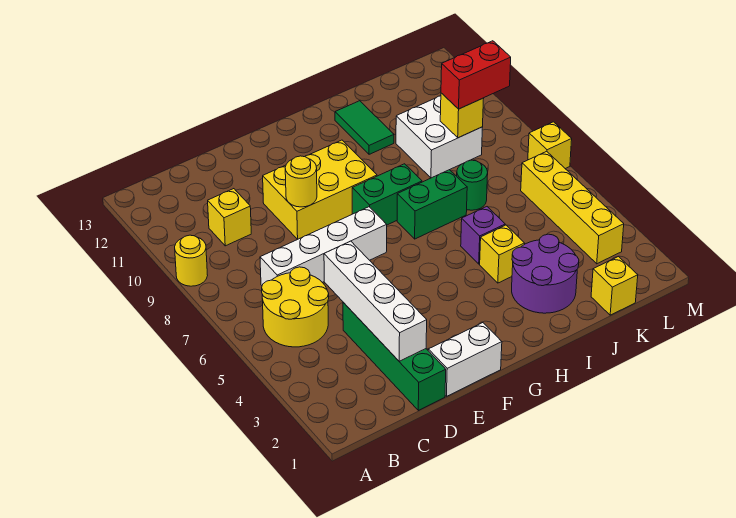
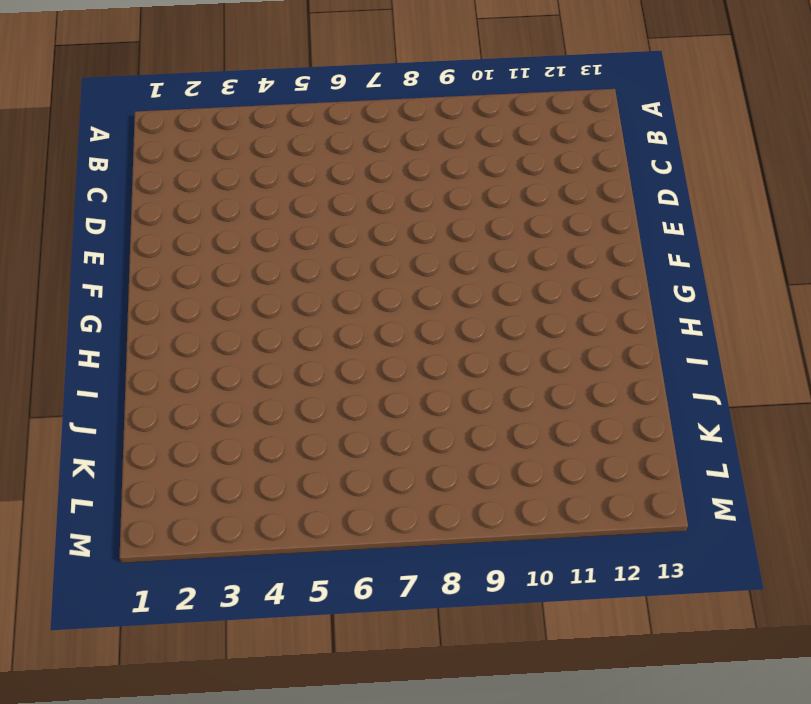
none -> yellow round brick A9 level 1
none -> yellow round brick B5:C6 level 1
none -> white brick C7:F7 level 1

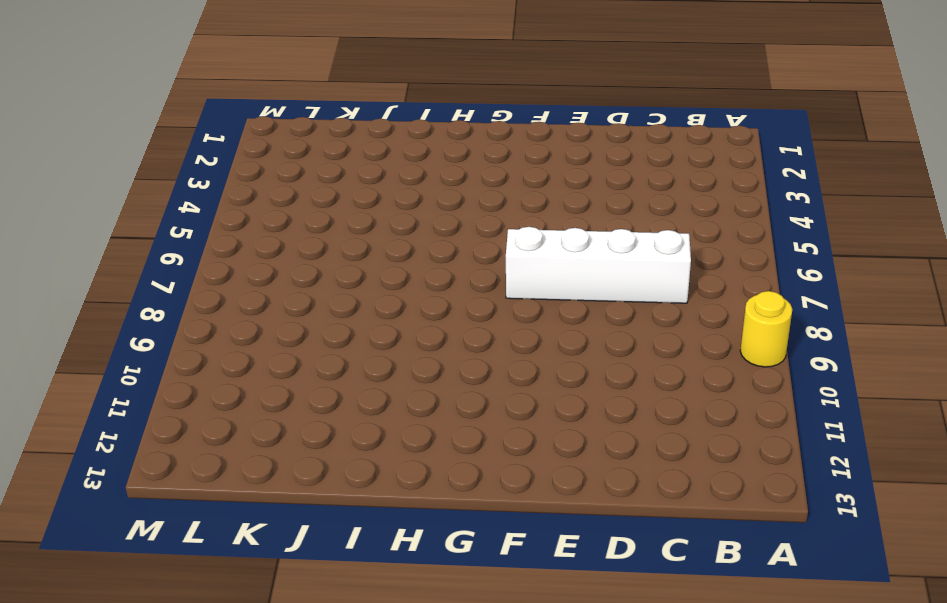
none -> yellow round brick B5:C6 level 1
none -> yellow brick C10 level 1
none -> green brick D1:D4 level 1

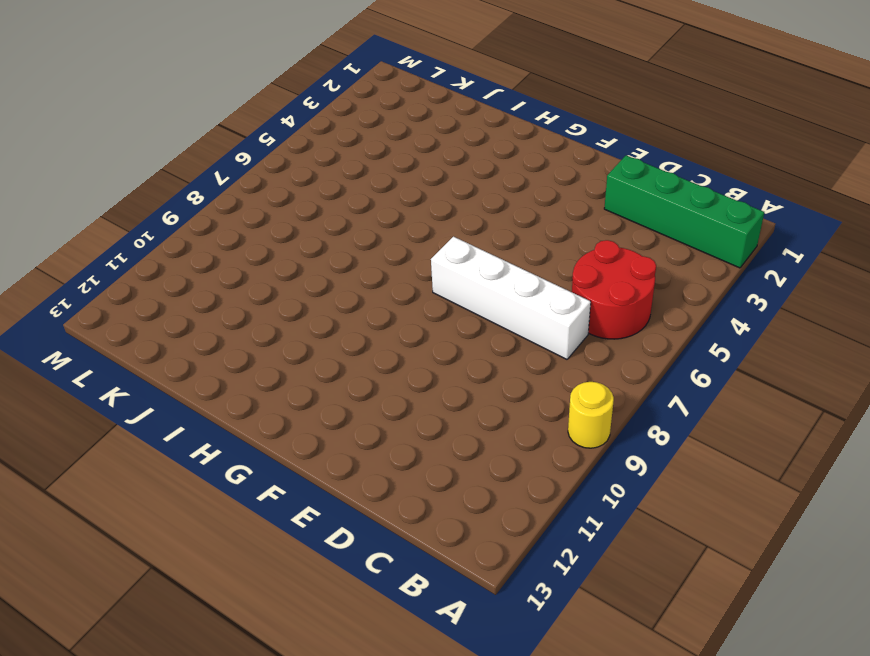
green brick A2:D2 level 1 -> green brick D1:D4 level 1
red round brick B5:C6 level 1 -> yellow round brick B5:C6 level 1
none -> yellow brick C10 level 1
none -> white brick E1:F1 level 1
none -> yellow brick E9:G10 level 1

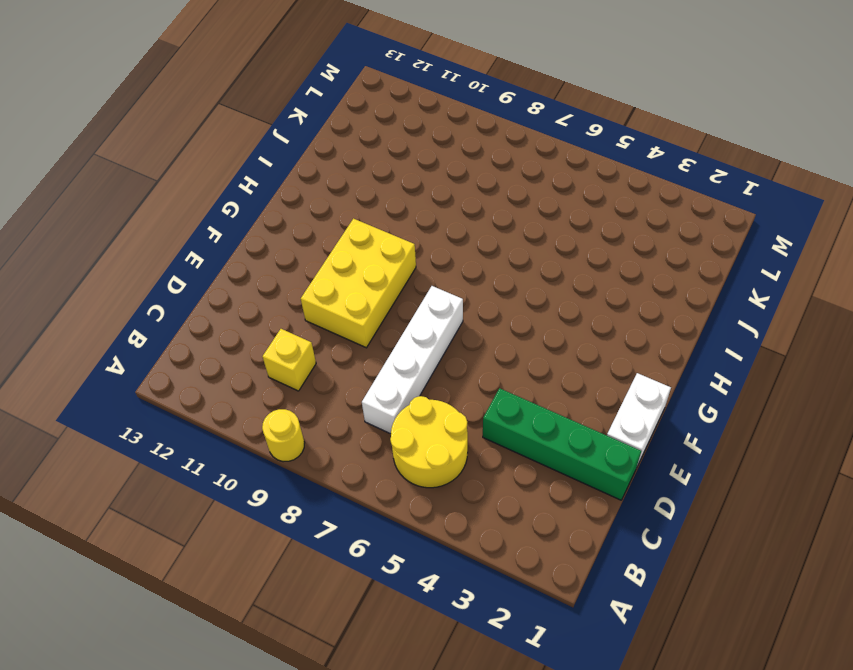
none -> green brick G8:H8 level 1
none -> green brick H7:I7 level 1
none -> purple round brick I2:J3 level 1

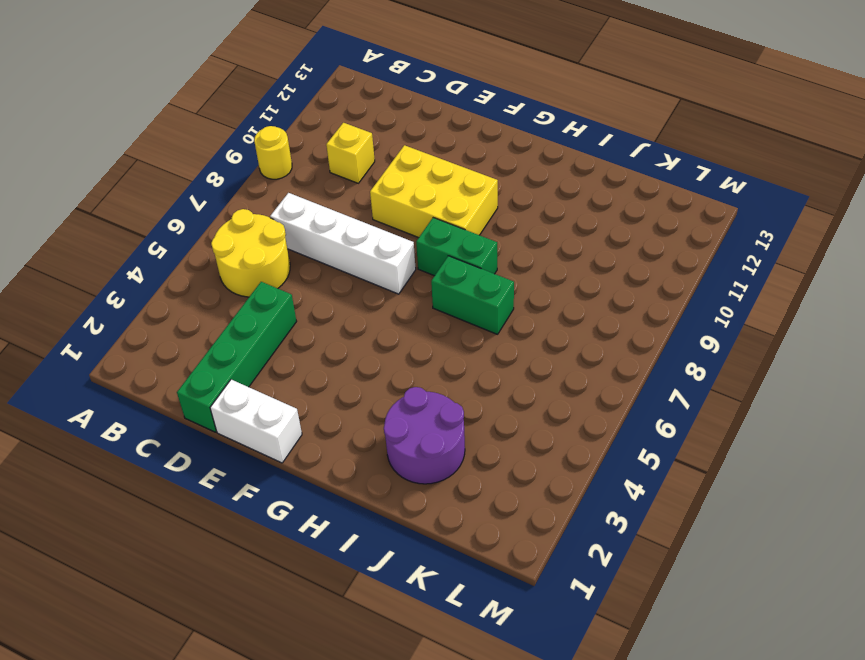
none -> yellow brick I4 level 1
none -> purple brick I5 level 1
none -> green tile I11:I12 level 1

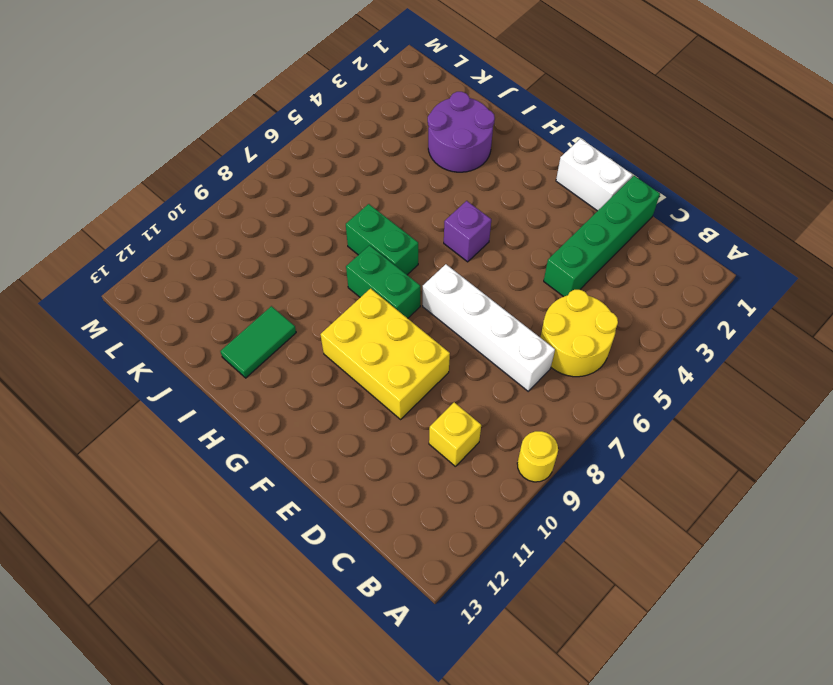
purple brick G5 level 1 -> purple brick I5 level 1
none -> yellow brick I4 level 1
none -> green round brick J7 level 1
none -> white brick J9:K10 level 1

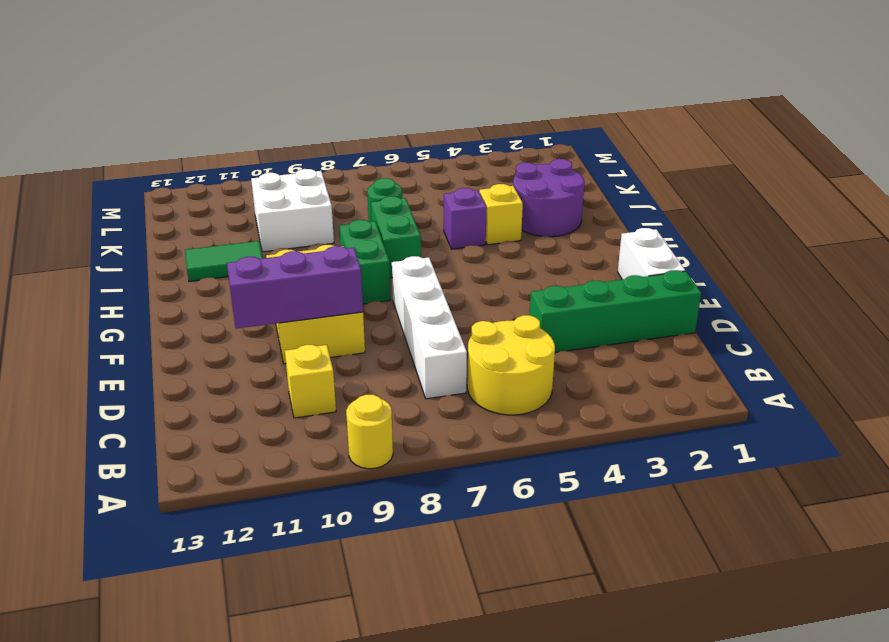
purple brick E9:E11 level 2 -> yellow round brick E9 level 2
none -> yellow brick K1 level 1
none -> yellow brick L3:L6 level 1
none -> yellow brick M7 level 1

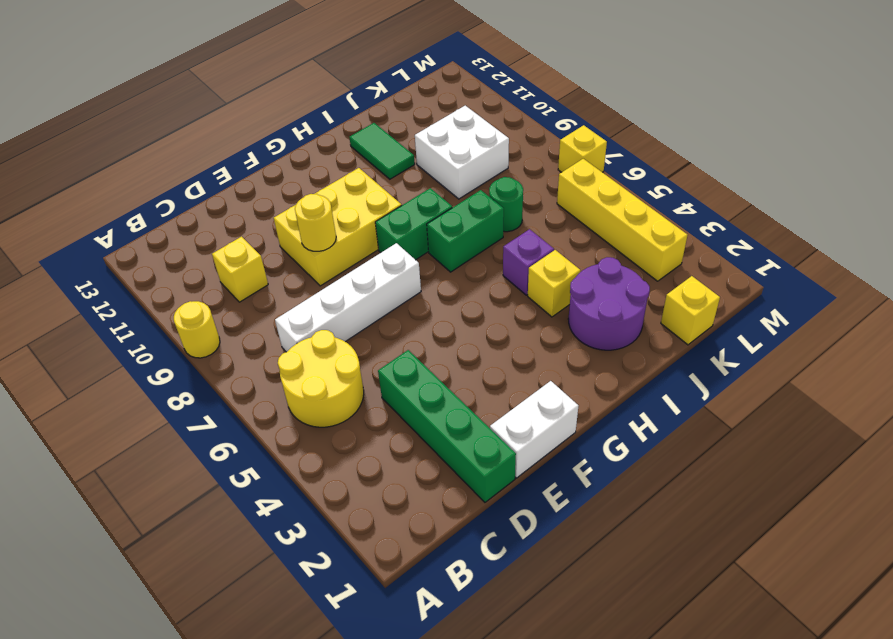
none -> white brick D2:D5 level 2
none -> yellow brick K9 level 2
none -> red brick K9:L9 level 3

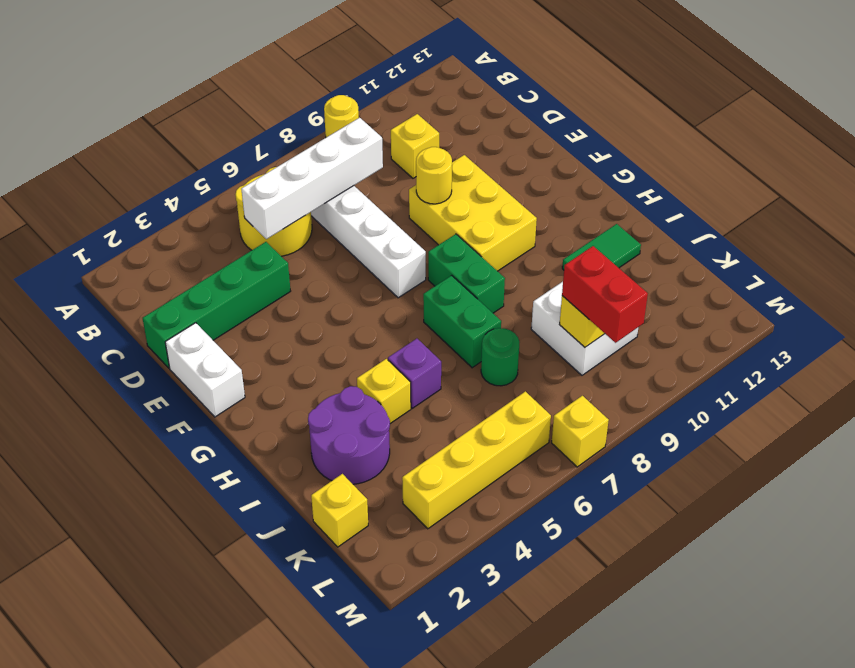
white brick C5:C8 level 2 -> white brick D2:D5 level 2

